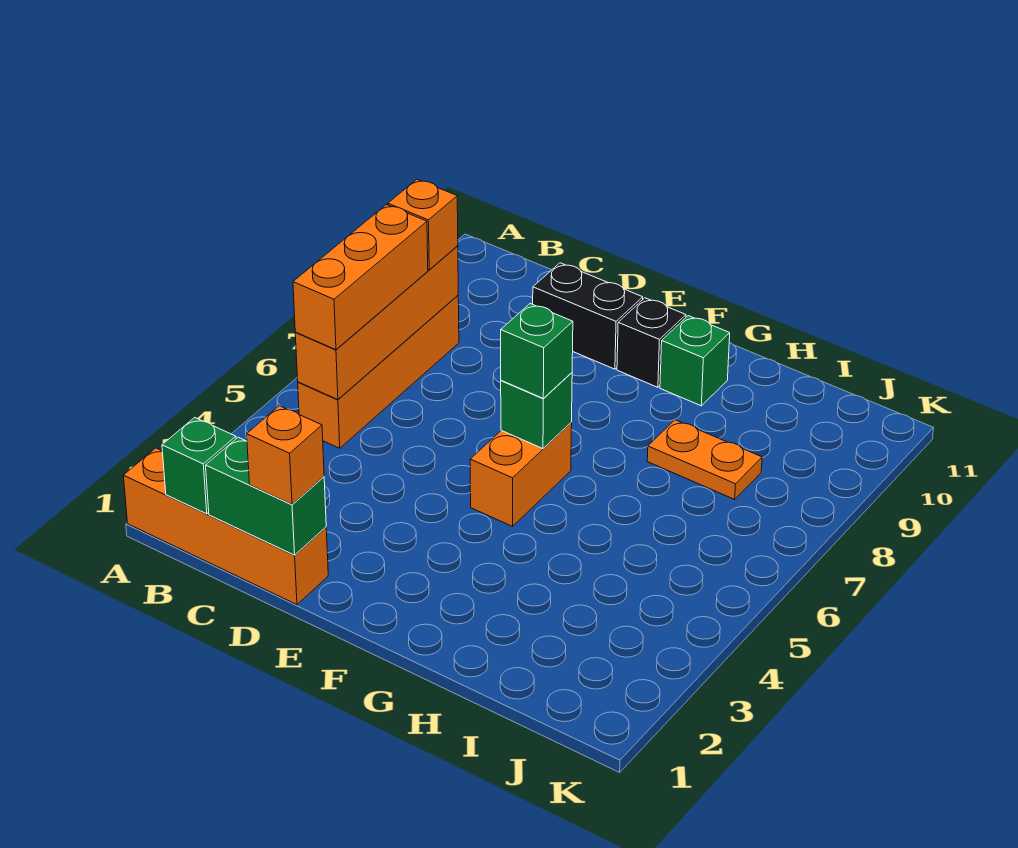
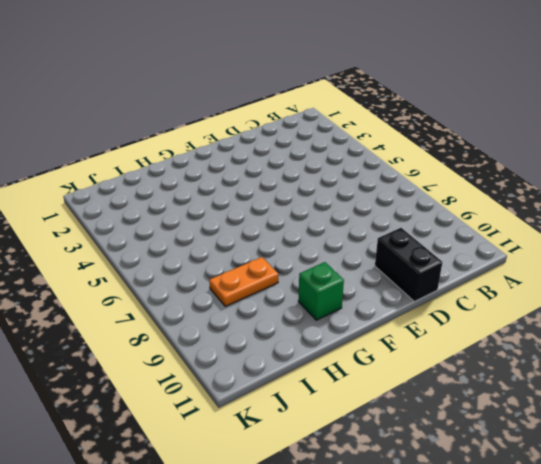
black brick D10:D11 level 1 -> black brick D10:E10 level 1
none -> orange brick A1:D1 level 1
none -> orange brick B5:B8 level 1
none -> orange brick F5:F6 level 1

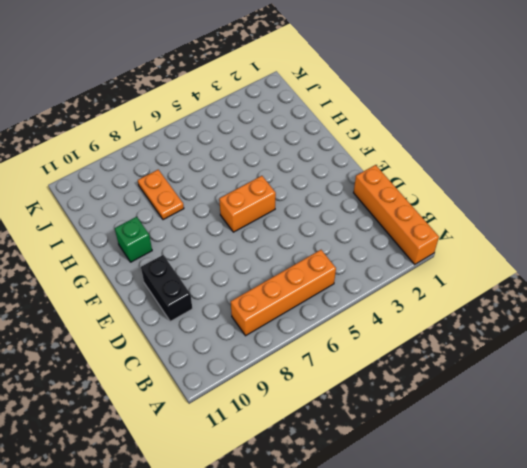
none -> black brick F10 level 1
none -> green brick B1 level 2
none -> orange brick B5:B8 level 2

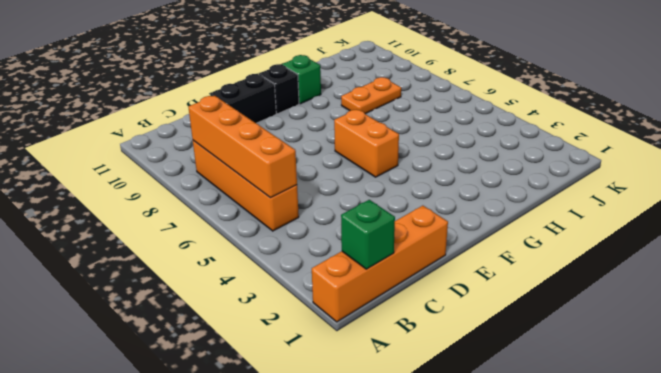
none -> green brick C1:D1 level 2
none -> green brick F6 level 2
none -> orange brick B5:B7 level 3

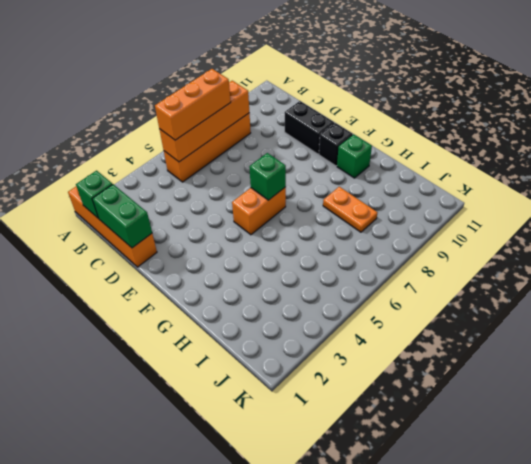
none -> orange brick B8 level 3
none -> orange brick D1 level 3
none -> green brick F6 level 3

